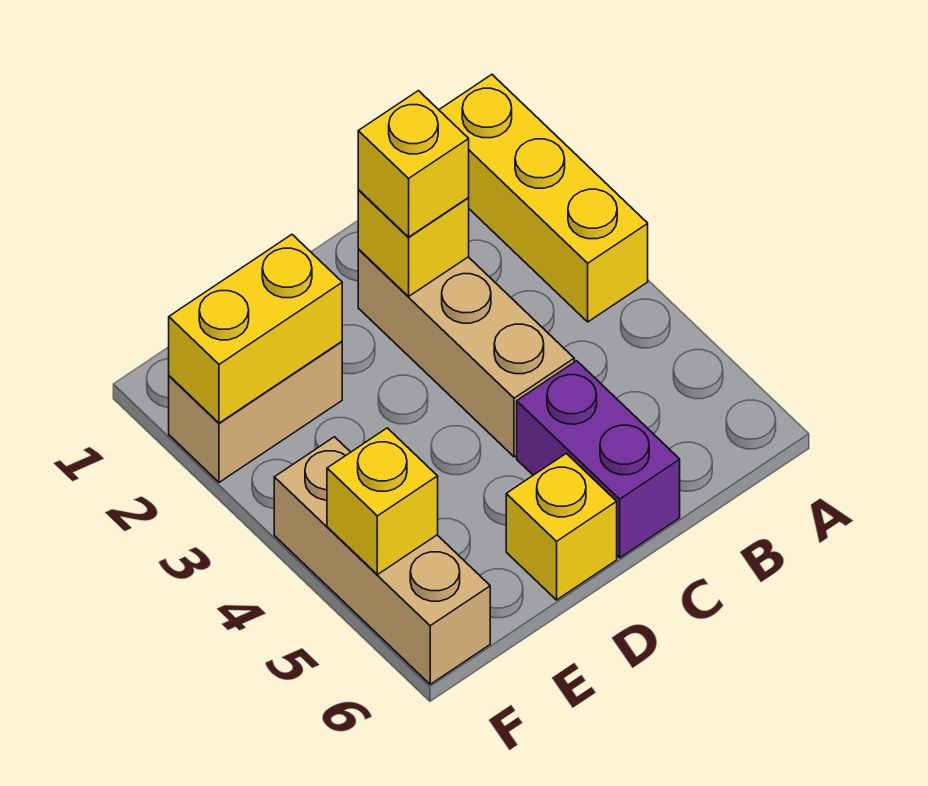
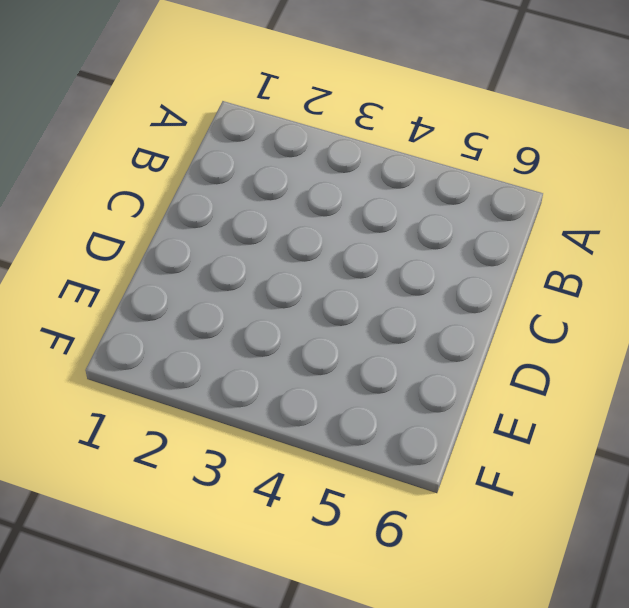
none -> yellow brick A1:A3 level 1
none -> tan brick C2:C4 level 1

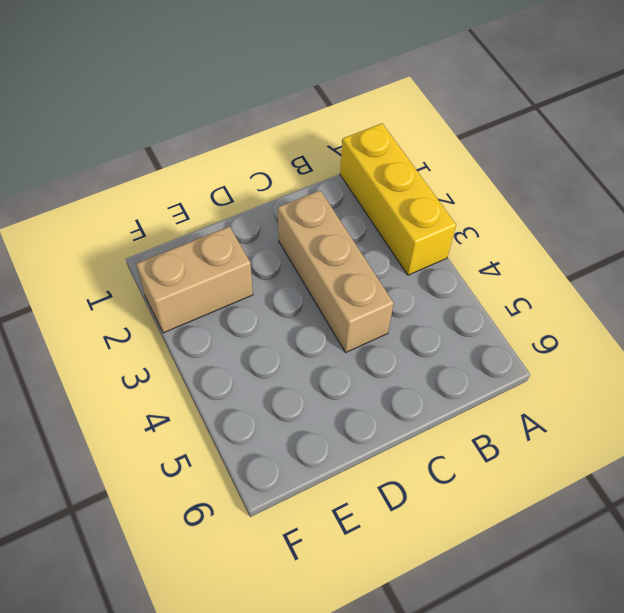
none -> purple brick C5:C6 level 1
none -> yellow brick D6 level 1

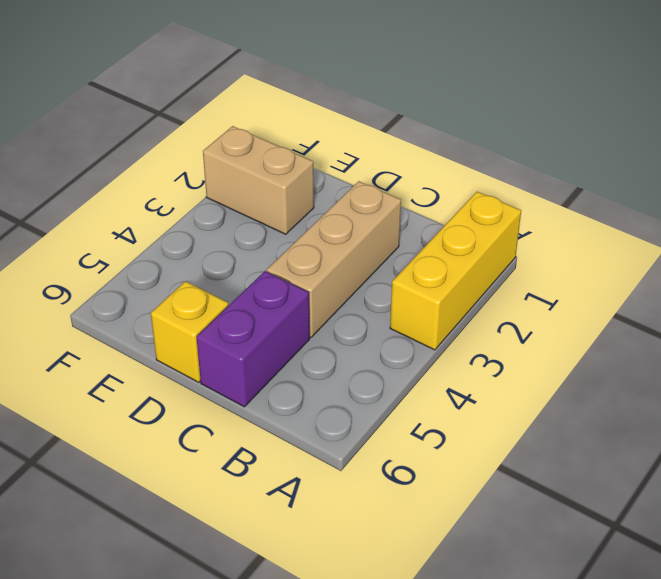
none -> tan brick F4:F6 level 1
none -> yellow brick C2 level 2

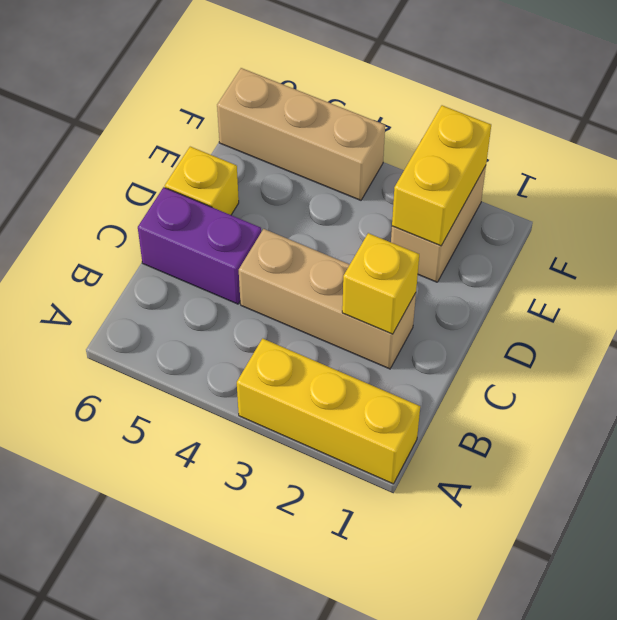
none -> yellow brick F5 level 2
none -> yellow brick C2 level 3

